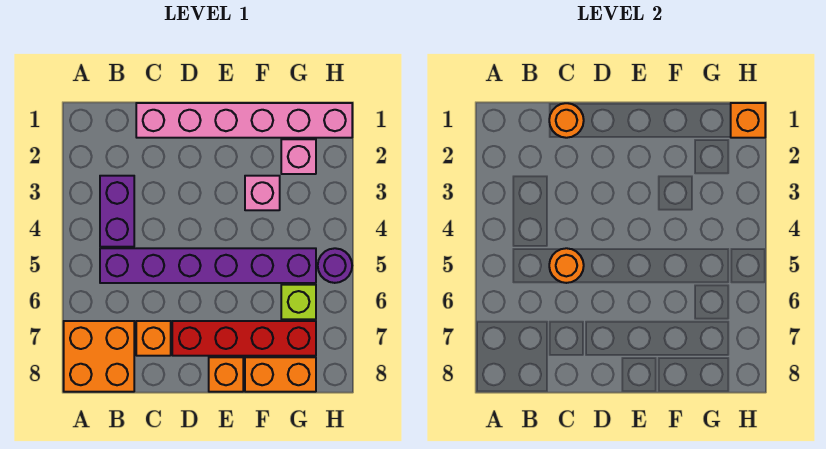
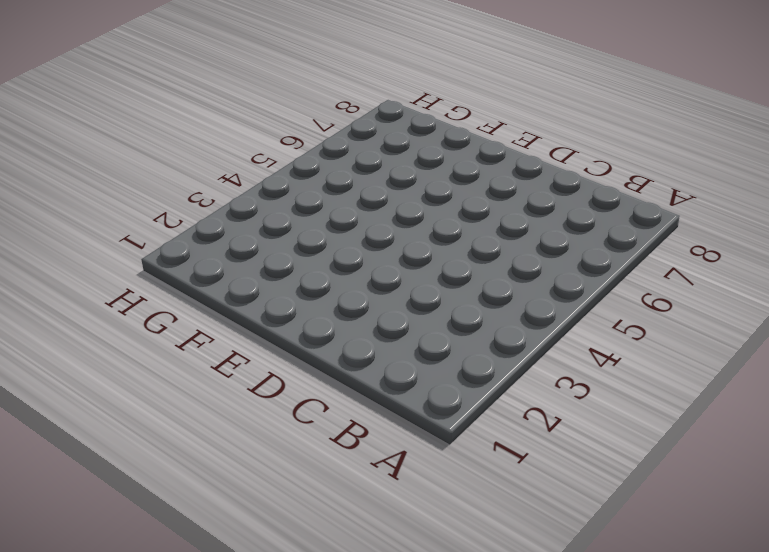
none -> orange brick A7:B8 level 1
none -> purple brick B3:B4 level 1
none -> purple brick B5:G5 level 1

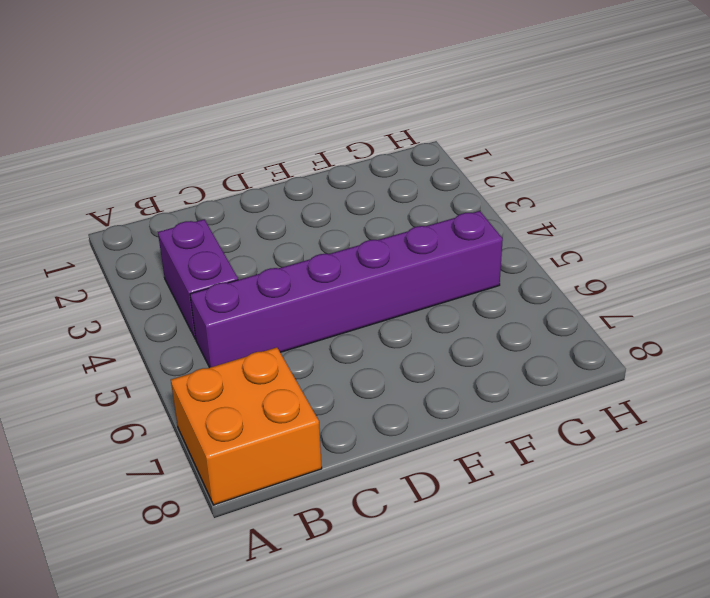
none -> pink brick C1:H1 level 1
none -> orange brick C7 level 1
none -> red brick D7:G7 level 1

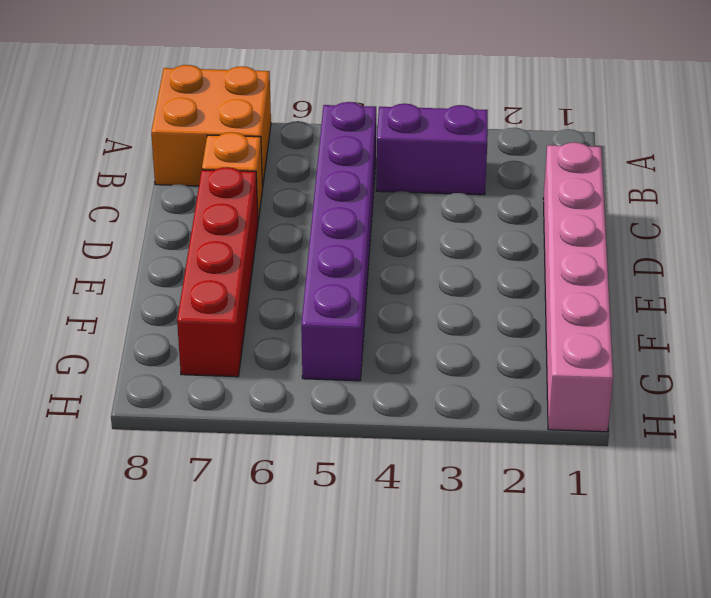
none -> orange brick E8 level 1
none -> pink brick F3 level 1
none -> orange brick F8:G8 level 1

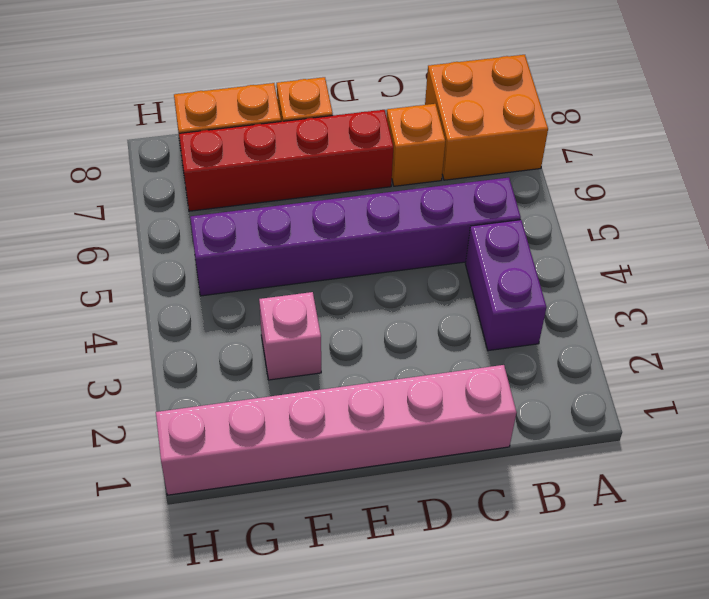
none -> pink brick G2 level 1
none -> lime brick G6 level 1
none -> purple round brick H5 level 1

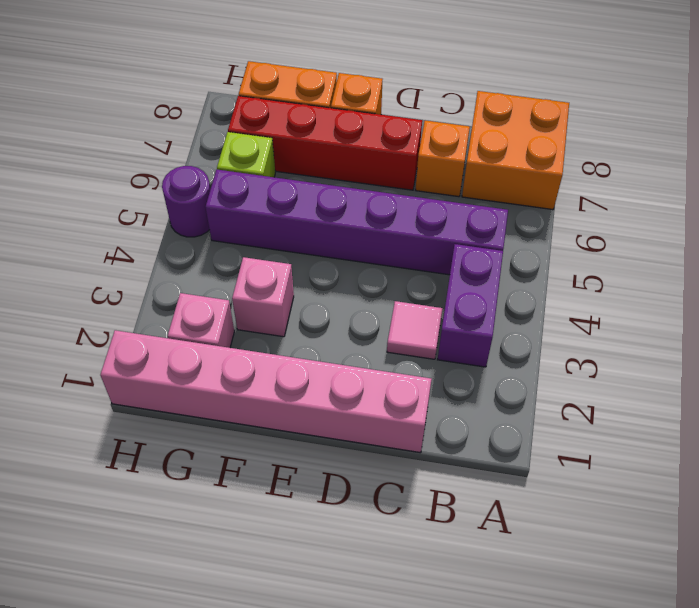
pink tile C3 level 1 -> none
none -> orange round brick C1 level 2
none -> orange round brick C5 level 2
none -> orange brick H1 level 2

